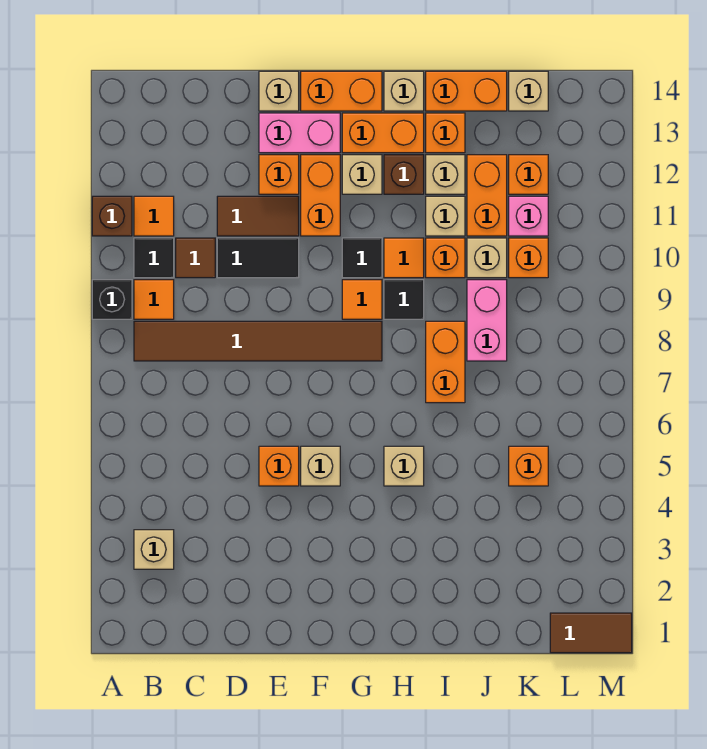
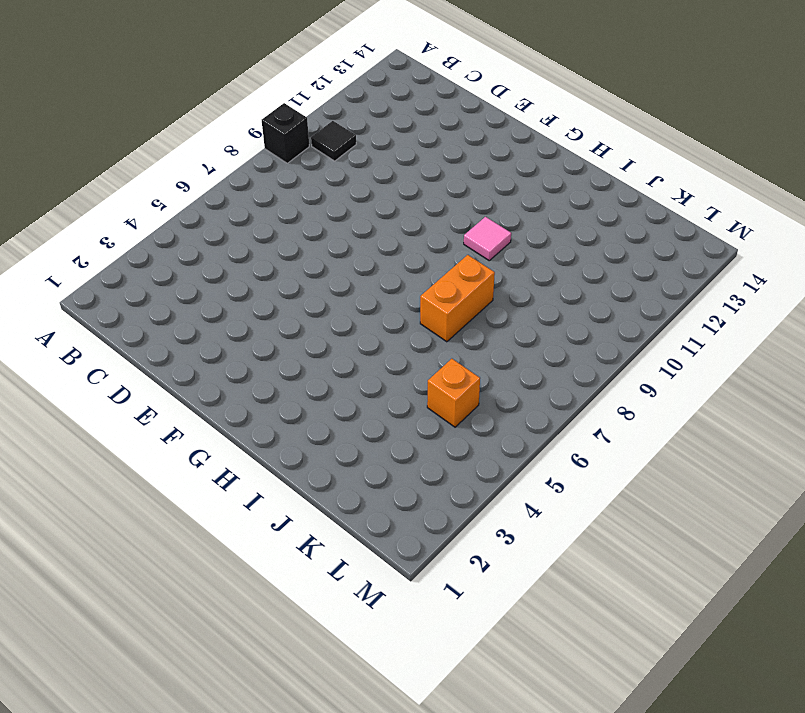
pink tile H10 level 1 -> orange tile H10 level 1
none -> brown brick A11 level 1
none -> tan brick B3 level 1
none -> brown tile B8:G8 level 1
none -> orange tile B9 level 1

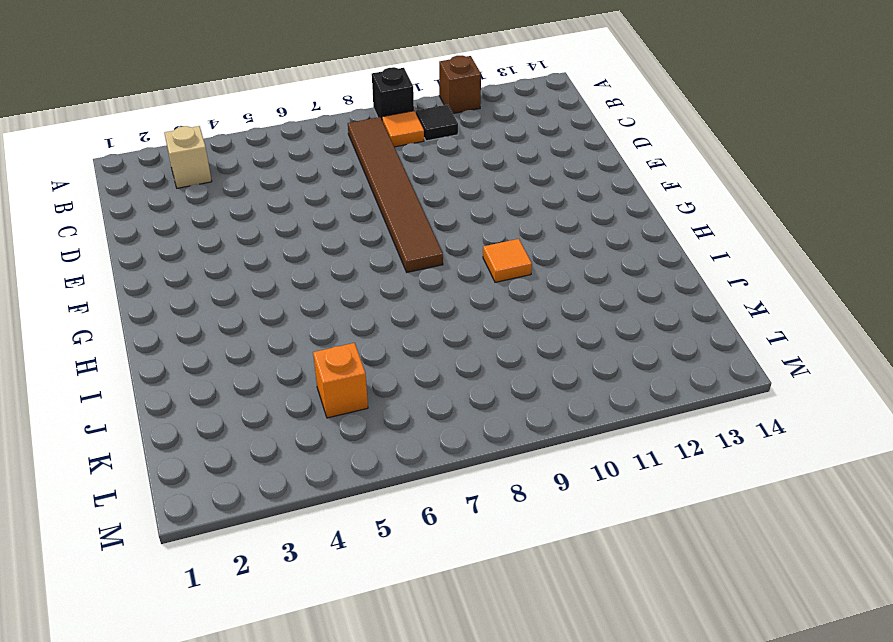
none -> orange tile B11 level 1
none -> brown tile C10 level 1
none -> black tile D10:E10 level 1
none -> brown tile D11:E11 level 1

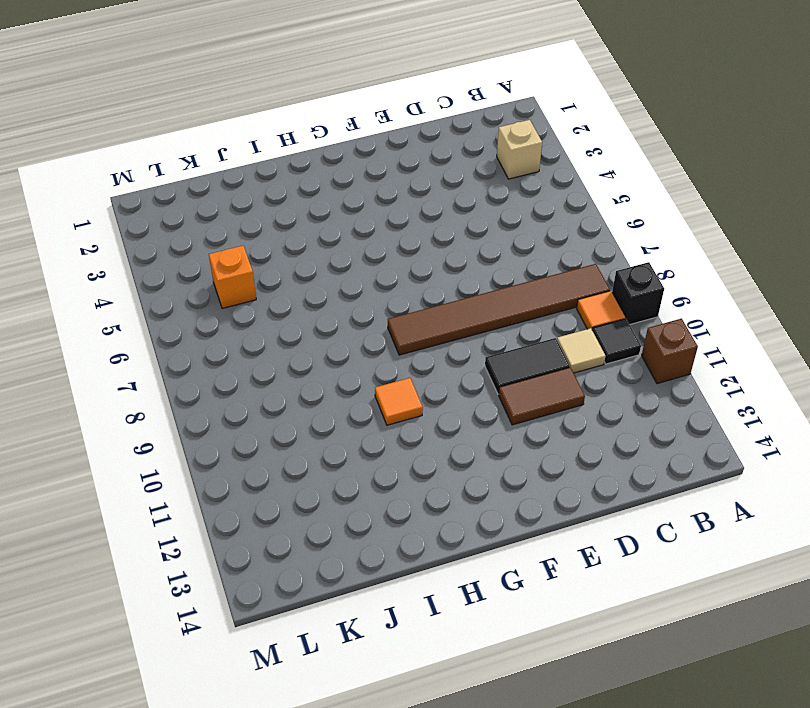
tan tile C10 level 1 -> brown tile C10 level 1
none -> orange tile B11 level 1
none -> orange brick E5 level 1
none -> orange brick E12 level 1
none -> pink brick E13:F13 level 1

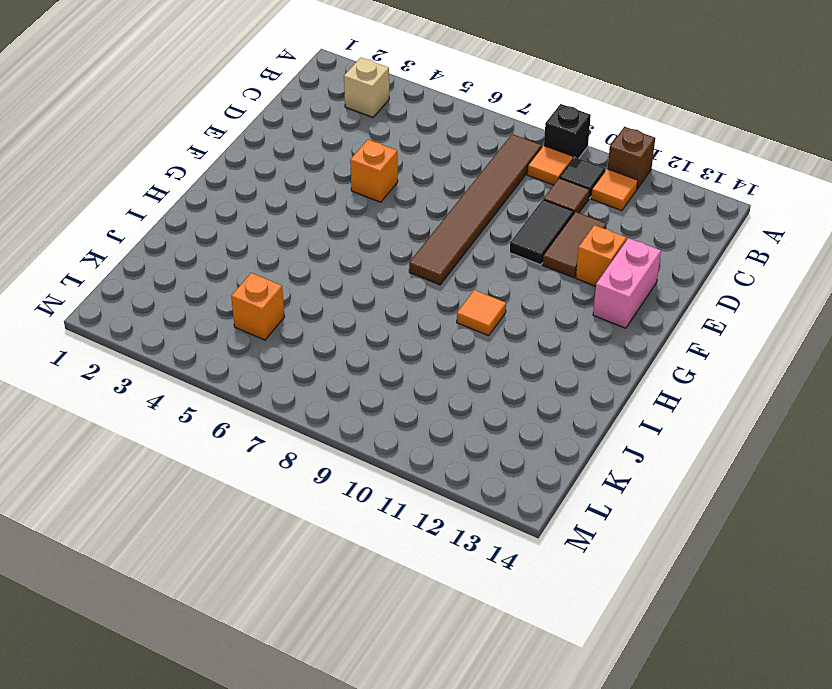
none -> tan brick E14 level 1
none -> tan brick F5 level 1
none -> orange brick F11:F12 level 1
none -> orange brick F14:G14 level 1

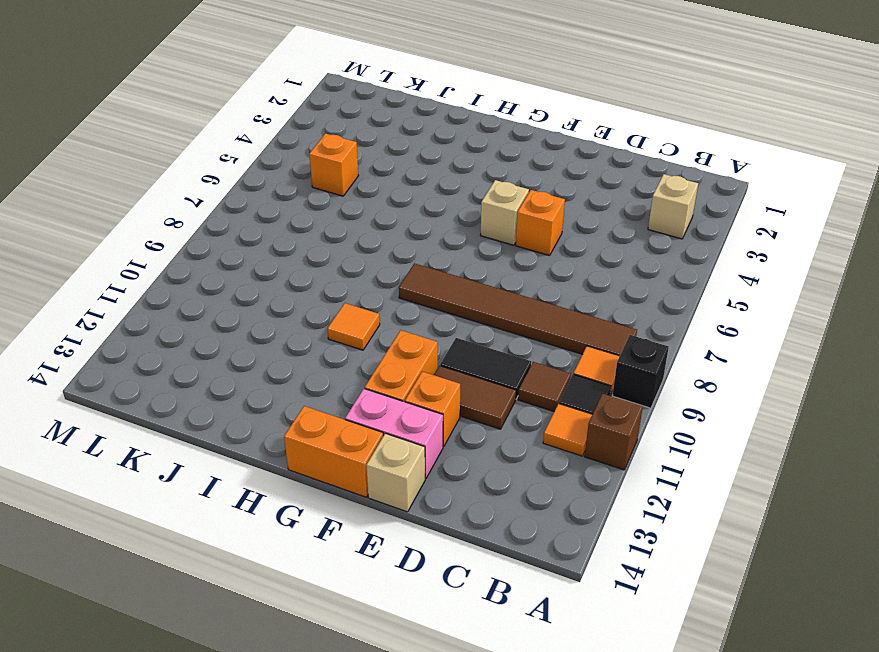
none -> orange tile G9 level 1
none -> black tile G10 level 1
none -> tan brick G12 level 1
none -> orange brick G13:H13 level 1

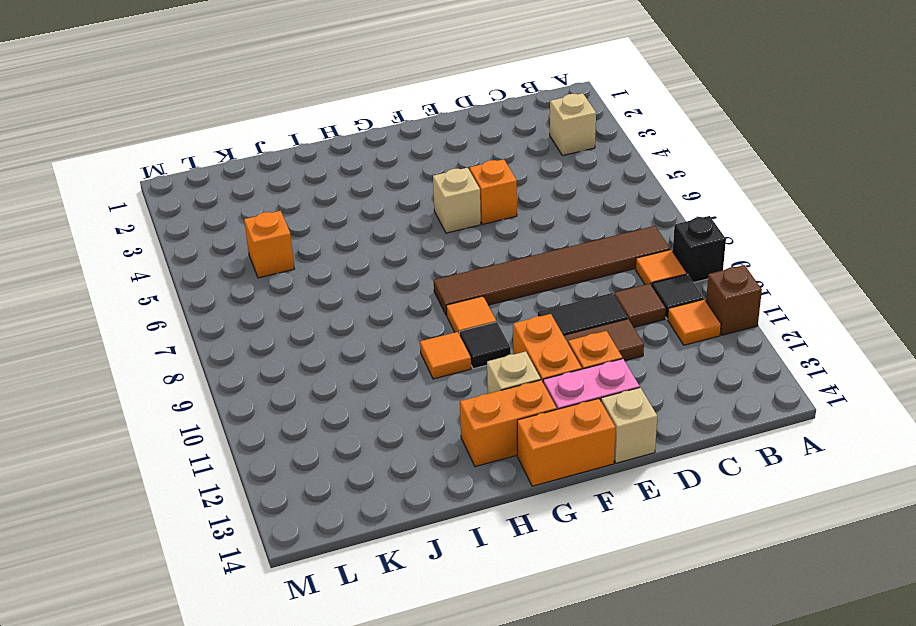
none -> tan brick H5 level 1
none -> black tile H9 level 1
none -> brown brick H12 level 1
none -> tan brick H14 level 1

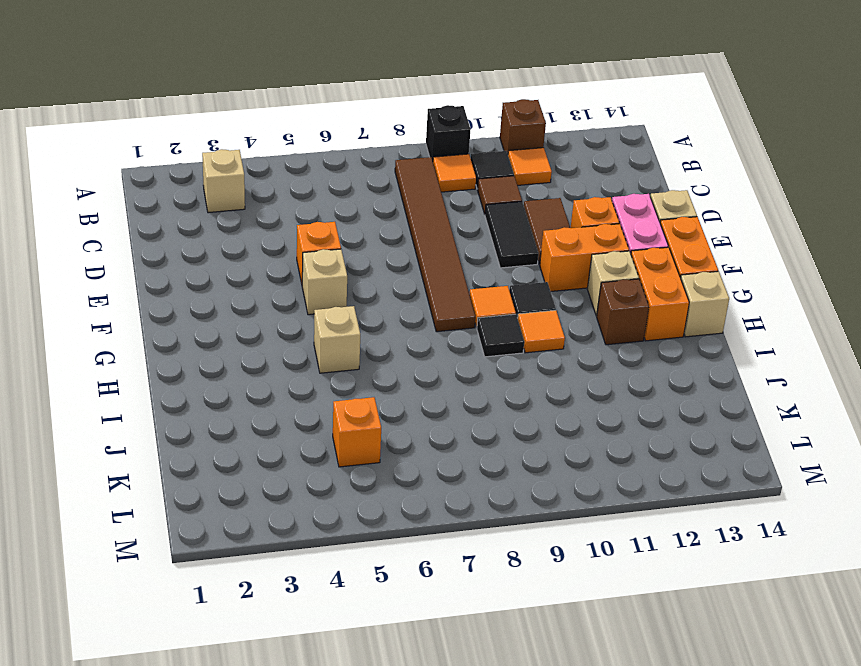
none -> orange brick I7:I8 level 1
none -> orange brick I10 level 1
none -> tan brick I11 level 1
none -> tan brick I12 level 1

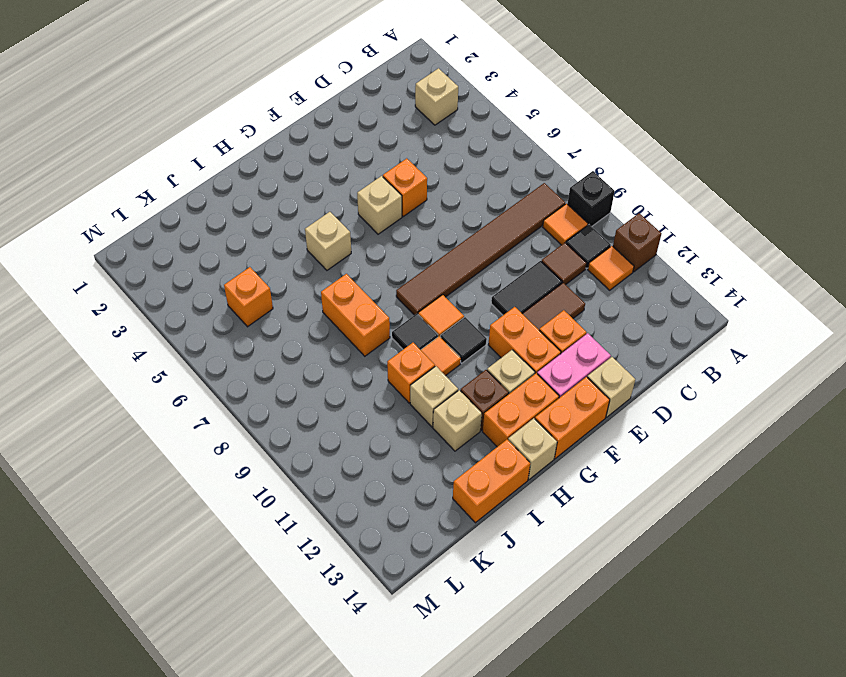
none -> orange brick I13 level 1
none -> pink brick J8:J9 level 1
none -> tan brick J10 level 1
none -> orange brick J11:J12 level 1

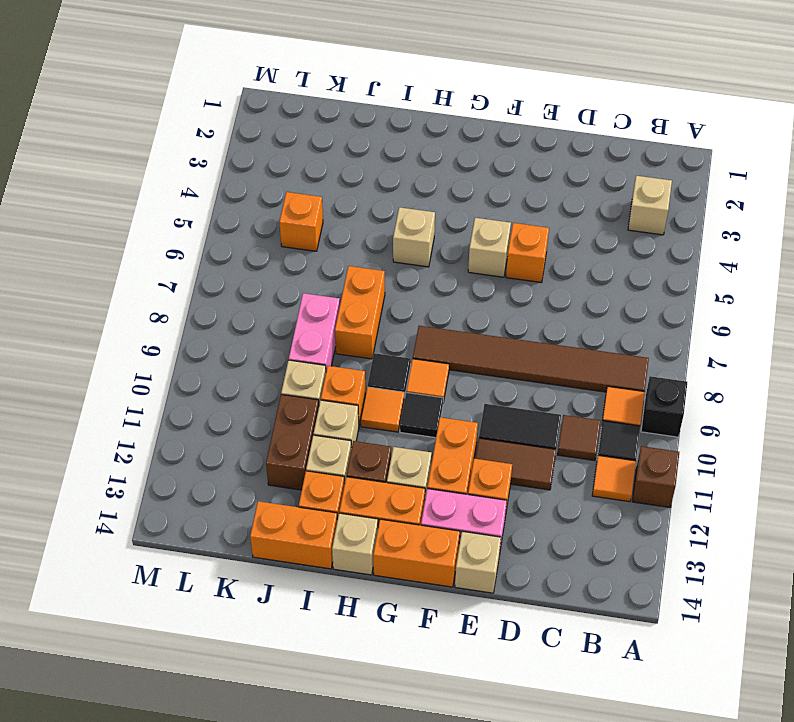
brown brick J11:J12 level 1 -> orange brick J11:J12 level 1
none -> orange brick K10 level 1
none -> pink brick K11 level 1
none -> orange brick K12 level 1
none -> tan brick K14 level 1

